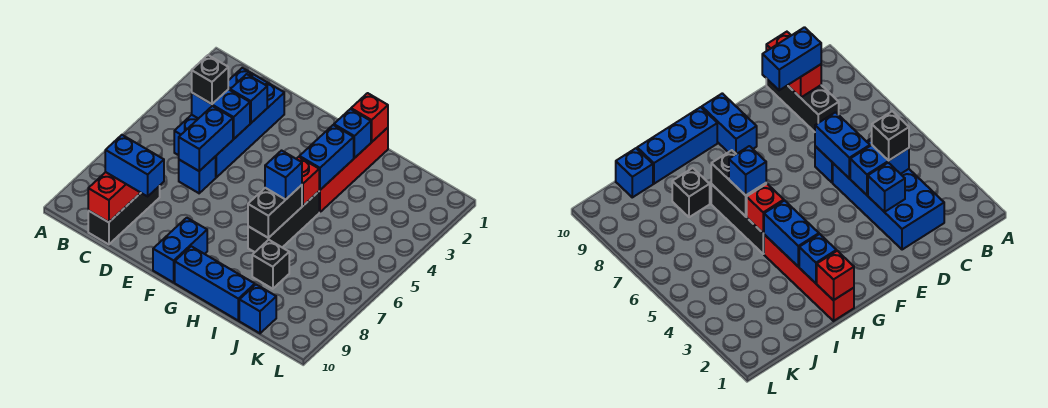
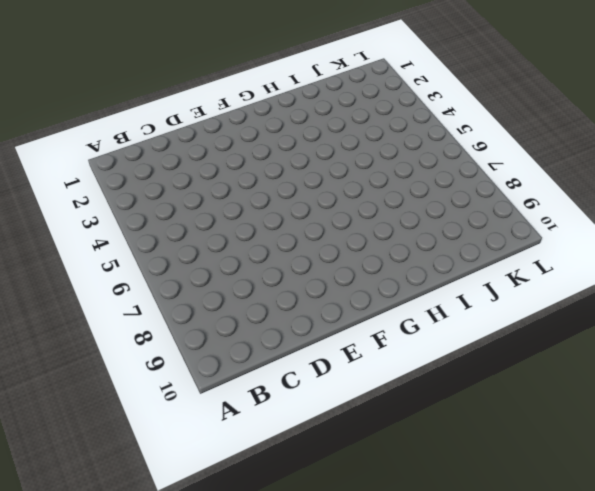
none -> blue brick C2:D5 level 1
none -> black brick C8:C10 level 1
none -> blue brick D6 level 1

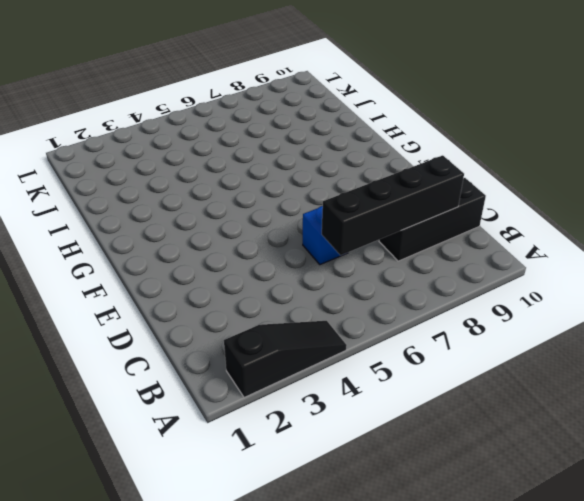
black slope A2:A4 level 1 top 2 -> none
black brick C6:C9 level 2 -> red brick C9:C10 level 2
none -> blue brick C2:D5 level 1
none -> blue brick F9:F10 level 1
none -> blue brick G10:I10 level 1

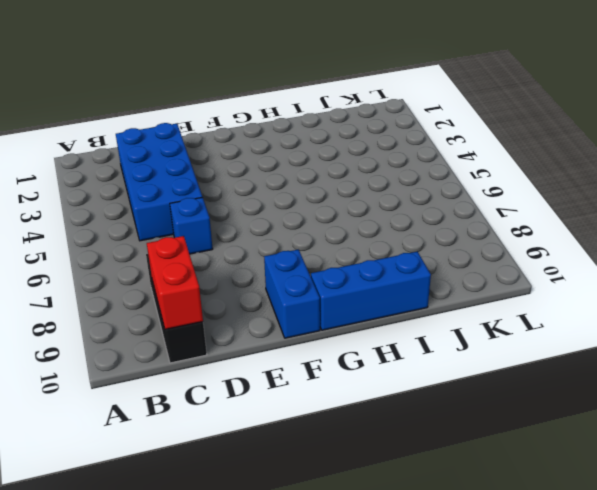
none -> red brick H1:H4 level 1
none -> black brick H5:H7 level 1
none -> black brick I8 level 1

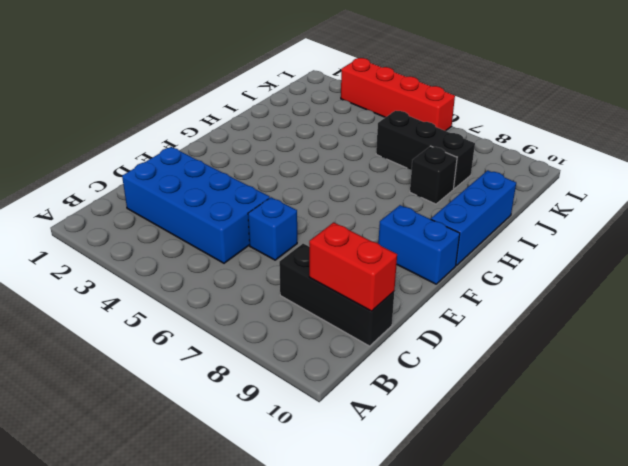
black brick J6:J8 level 1 -> black brick H5:H7 level 1
red brick L3:L6 level 1 -> red brick H1:H4 level 1
none -> blue brick J10 level 1
none -> blue brick C4:D4 level 2
none -> blue brick D3 level 2

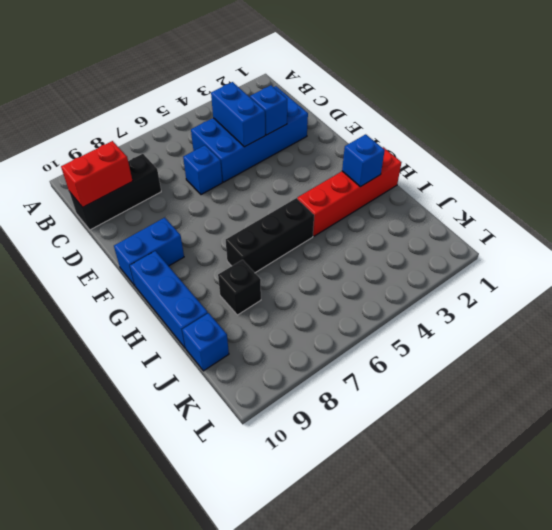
none -> blue brick D5:D6 level 2
none -> red brick H1 level 2
none -> blue brick H3:H4 level 2

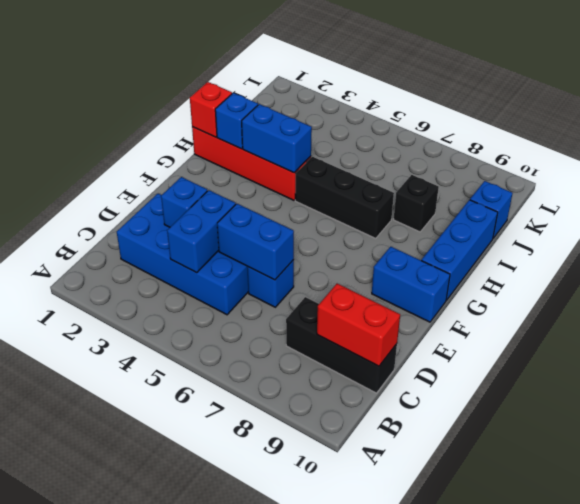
none -> red brick H5 level 2
none -> black brick H6:H7 level 2
none -> black brick C4 level 3

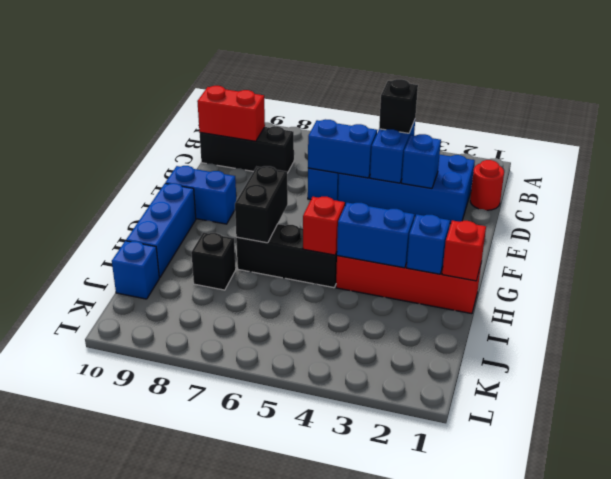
red round brick C1 level 1 -> none
black brick G7:H7 level 2 -> black brick H6:H7 level 2
none -> blue brick C9:D9 level 3
none -> blue brick H6 level 3

